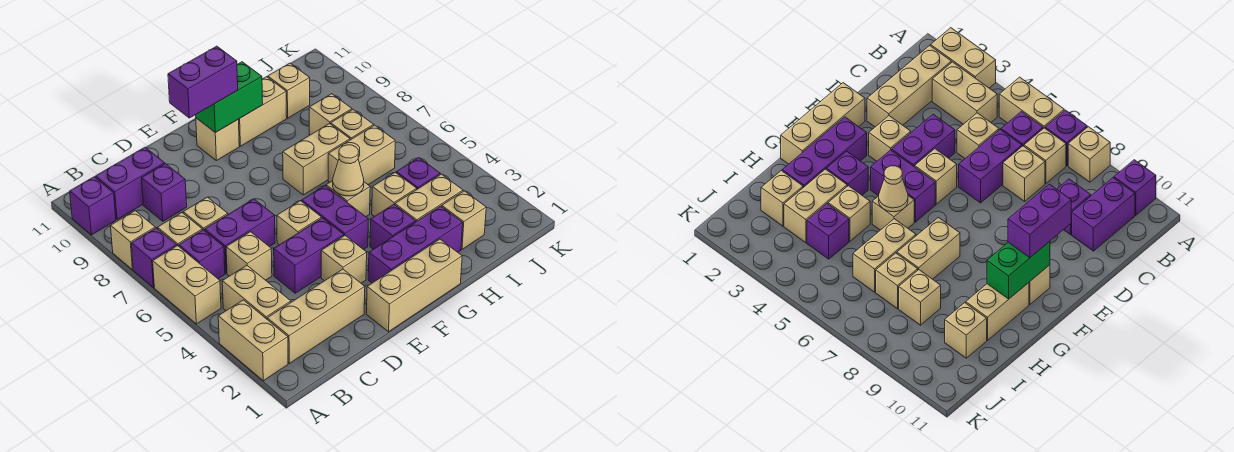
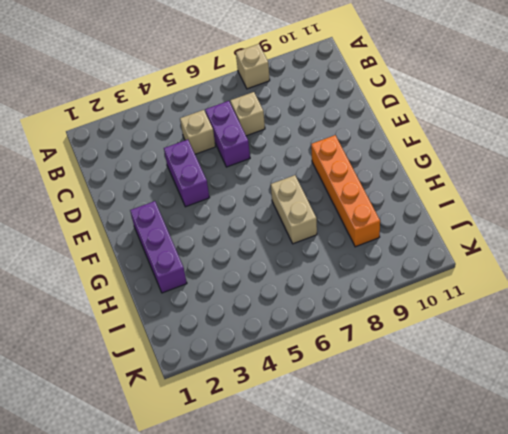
orange brick F9:I9 level 1 -> none
none -> tan brick A2:A3 level 1
none -> tan brick A5:A6 level 1
none -> purple brick A7 level 1
none -> purple brick A10 level 1

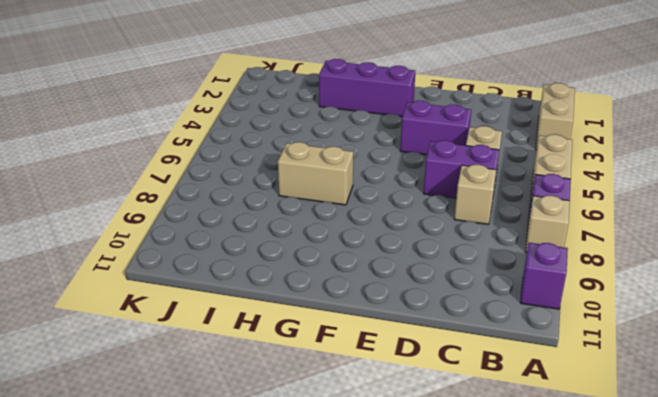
none -> tan brick B2:D2 level 1
none -> tan brick B3:B4 level 1
none -> purple brick B6 level 1
none -> tan brick B7 level 1

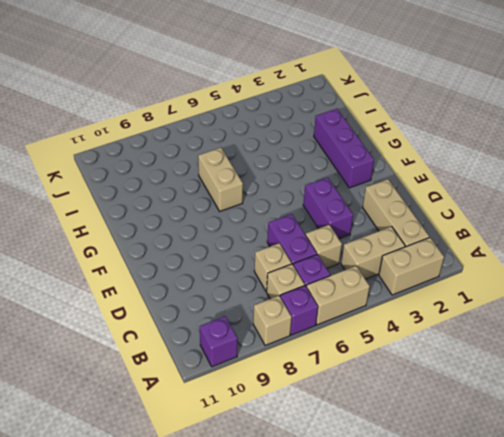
none -> purple brick B10:C10 level 1
none -> purple brick C9 level 1
none -> tan brick E1:G1 level 1
none -> tan brick E3 level 1

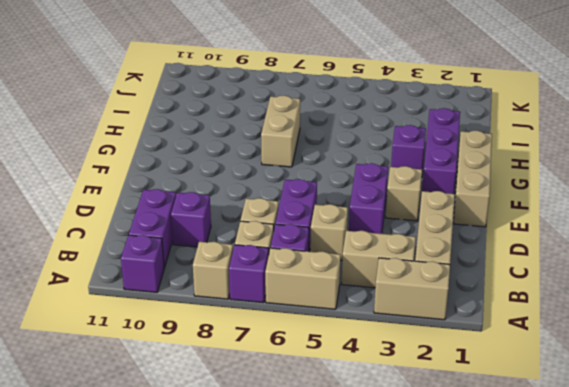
none -> tan brick E5 level 1
none -> purple brick F4:F5 level 1
none -> tan brick F10 level 1
none -> tan brick G5 level 1

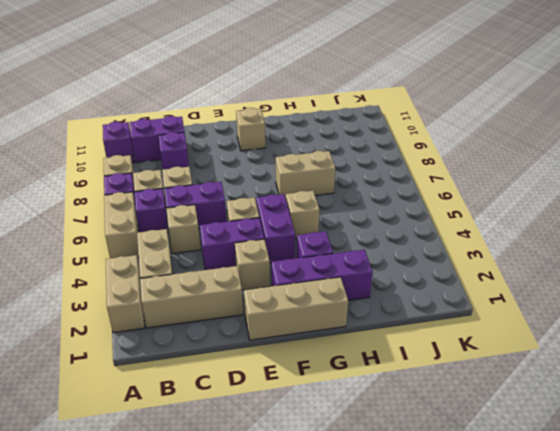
none -> tan brick G10:H10 level 1
none -> tan brick H3:I3 level 1
none -> tan brick H4 level 1
none -> tan brick H6:I6 level 1

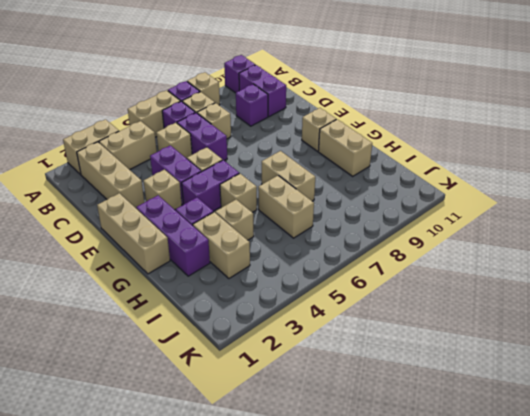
none -> tan brick I2 level 1
none -> purple brick I4 level 1
none -> tan brick I7 level 1
none -> tan brick I8 level 1

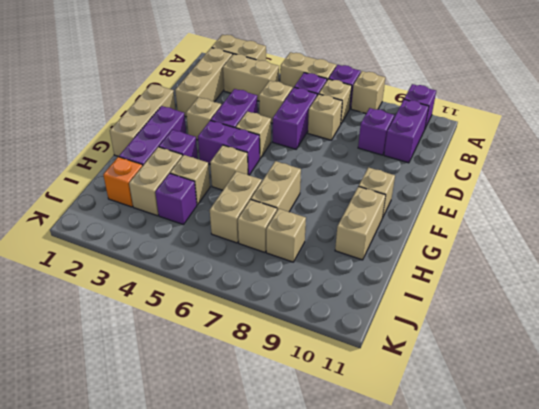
orange brick I2 level 1 -> tan brick I2 level 1
none -> tan brick I10 level 1
none -> green brick F10:G10 level 2
none -> tan cone G5 level 2
none -> purple brick E10:F10 level 3

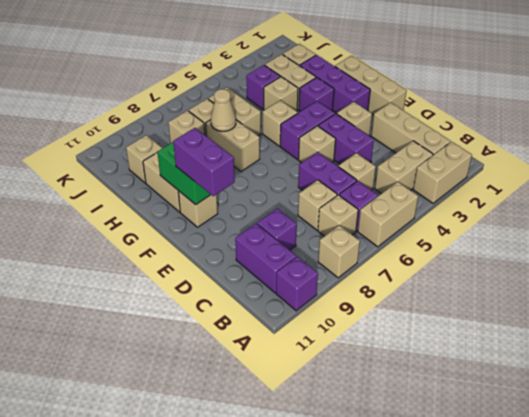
tan cone H7 level 2 -> tan cone G5 level 2
none -> purple brick A7 level 1

